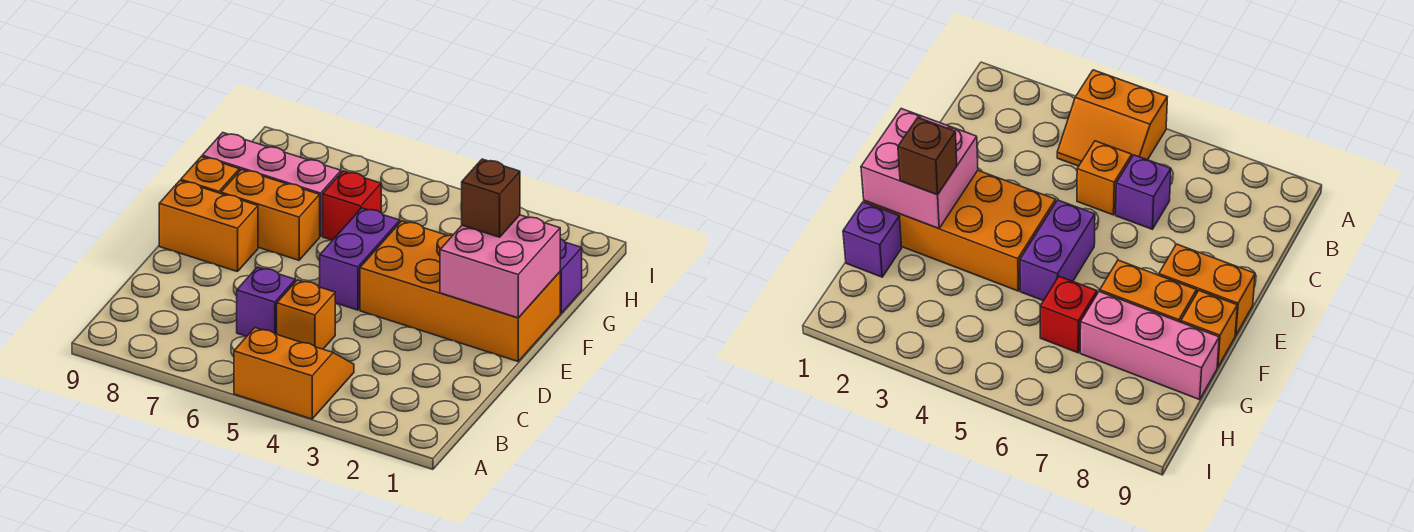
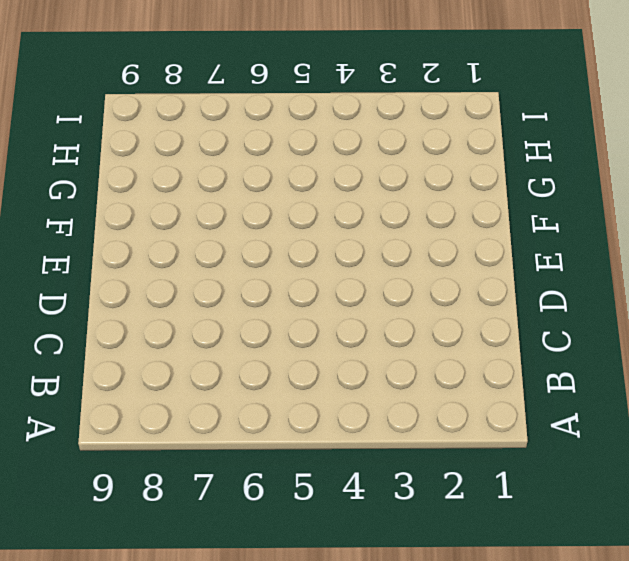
none -> orange slope A4:B5 level 1 top A
none -> orange brick C5 level 1
none -> purple brick C6 level 1

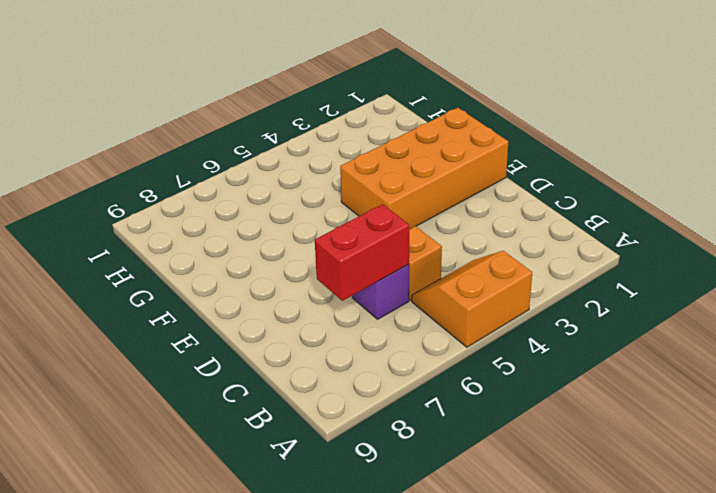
red brick C6:C7 level 2 -> none
none -> purple brick E5:F5 level 1
none -> orange brick E8:E9 level 1
none -> orange brick F7:F8 level 1

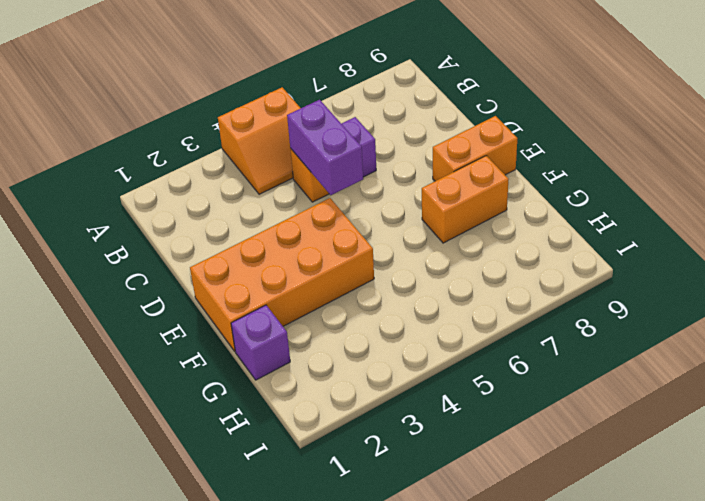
purple brick C5:D5 level 2 -> purple brick E5:F5 level 1
none -> orange brick F9 level 1
none -> red brick G6 level 1
none -> pink brick G7:G9 level 1

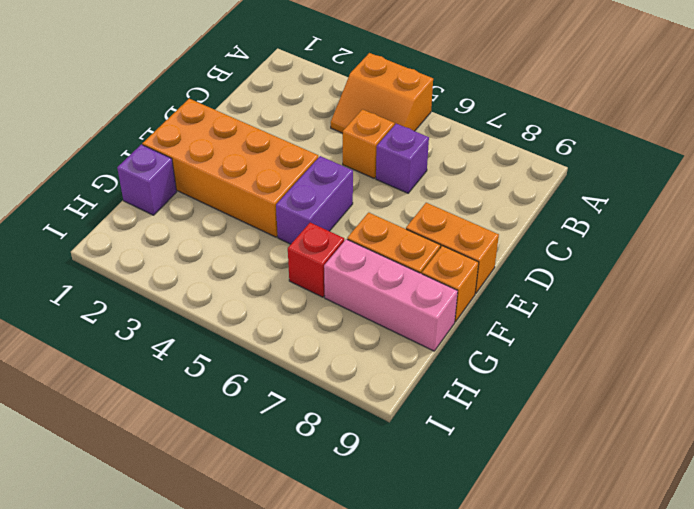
none -> pink brick E1:F2 level 2
none -> brown brick F2 level 3

